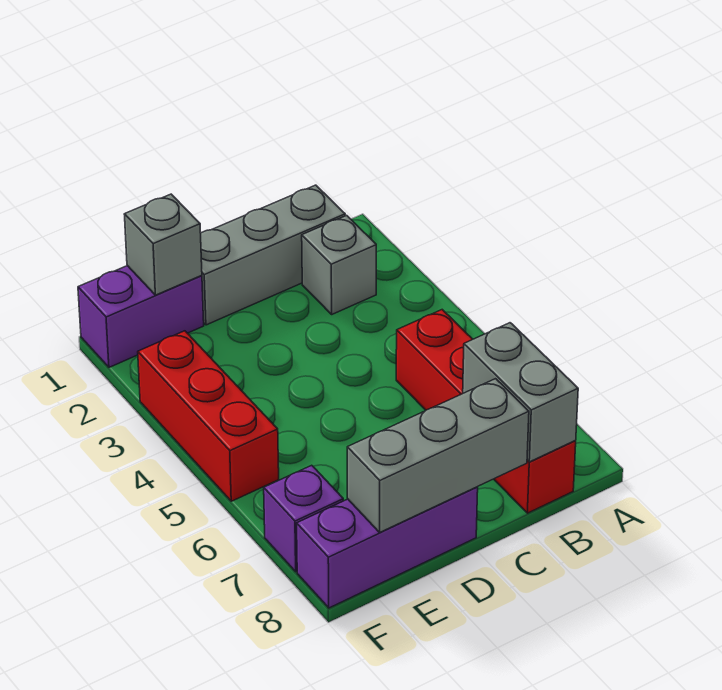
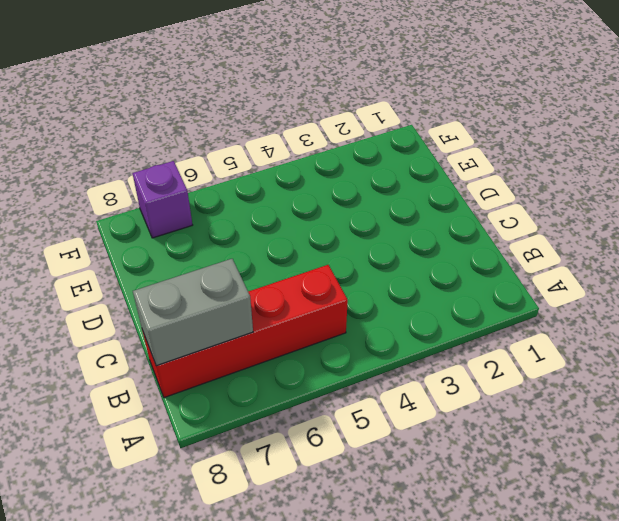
none -> grey brick B1:D1 level 1
none -> grey brick B2 level 1

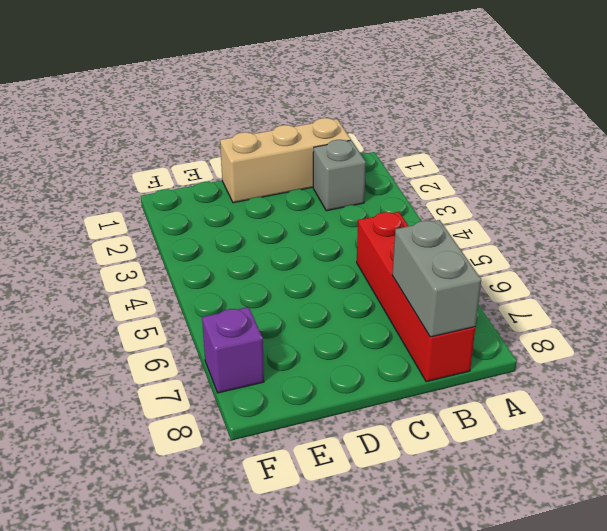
tan brick B1:D1 level 1 -> grey brick B1:D1 level 1
none -> purple brick D8:F8 level 1
none -> purple brick E1:F1 level 1

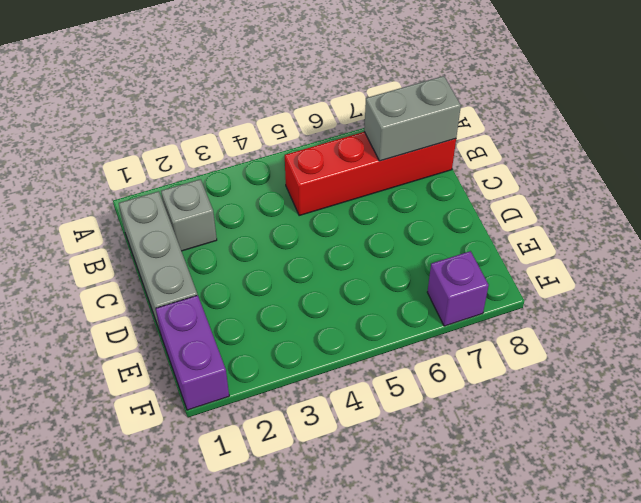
none -> purple brick D8:F8 level 1
none -> red brick F3:F5 level 1

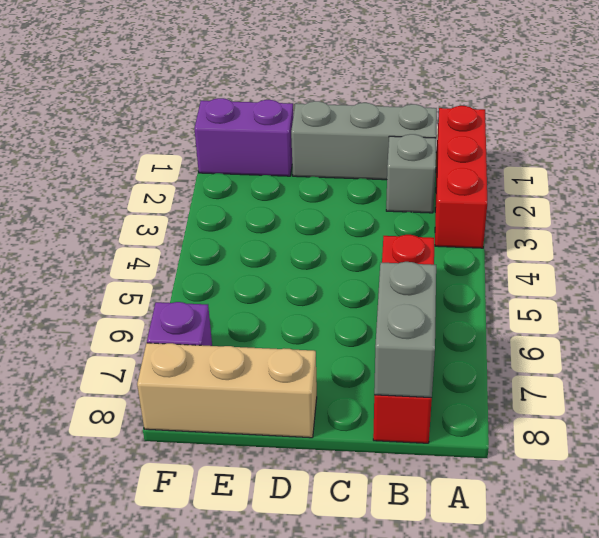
red brick A1:A3 level 1 -> red brick F3:F5 level 1
tan brick D8:F8 level 1 -> purple brick D8:F8 level 1
none -> grey brick C8:E8 level 2
none -> grey brick E1 level 2

